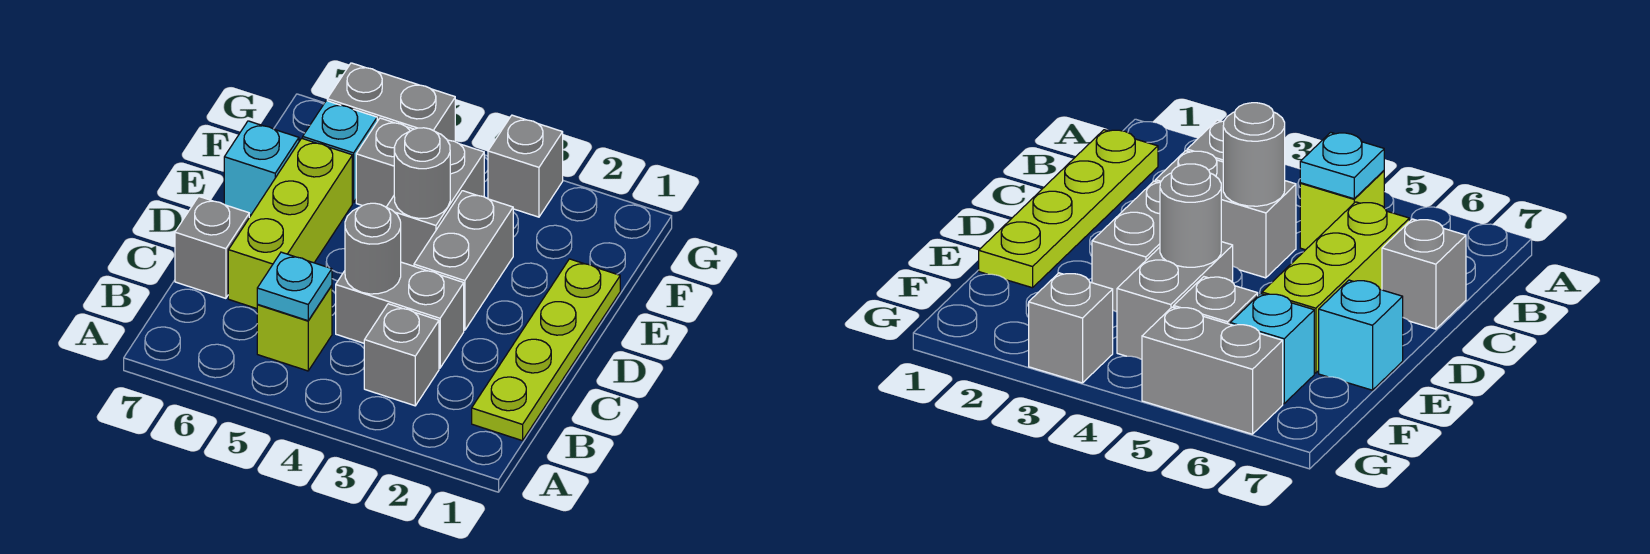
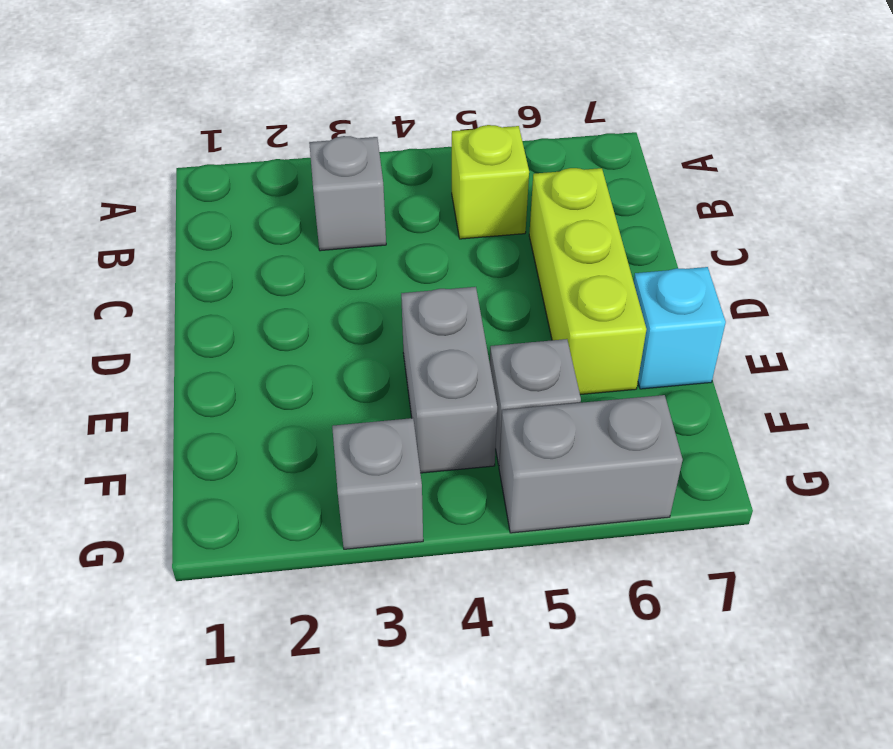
none -> lime plate B1:E1 level 1
none -> grey brick C3:C4 level 1
none -> grey brick C7 level 1

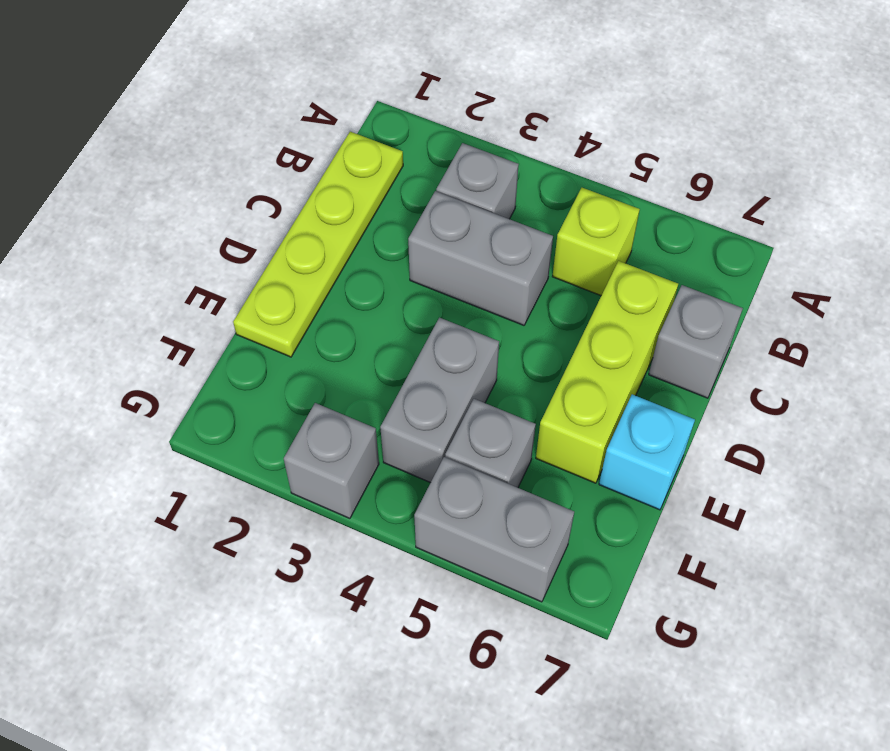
none -> grey brick D3:E3 level 1
none -> cyan brick F6 level 1
none -> cyan plate B5 level 2

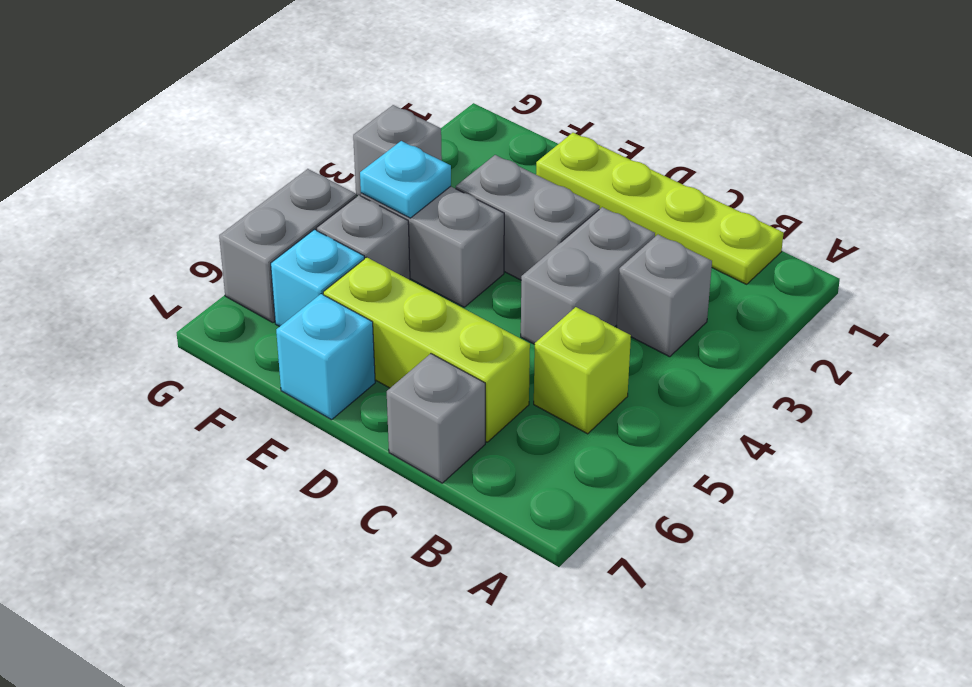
cyan plate F4 level 2 -> cyan plate B5 level 2
none -> grey round brick C4 level 2
none -> grey round brick E4 level 2

